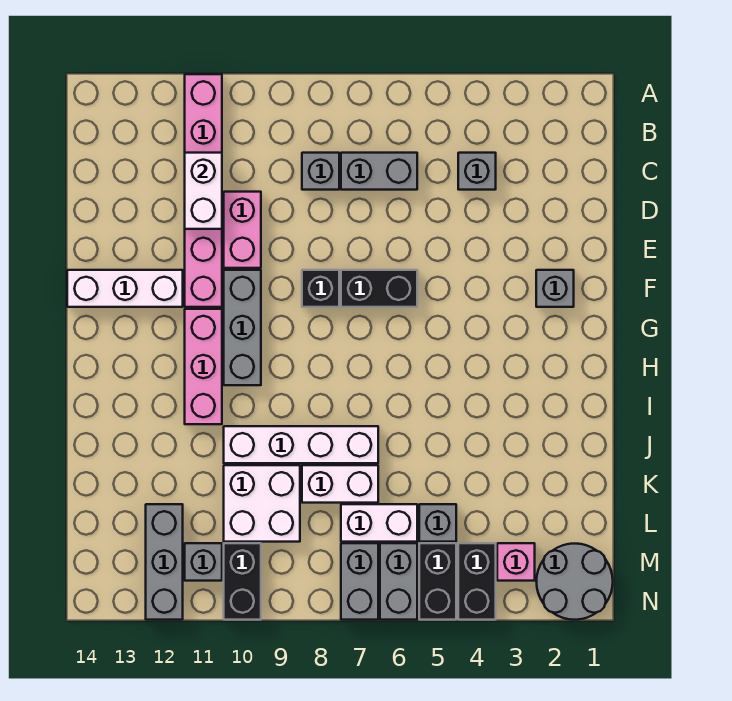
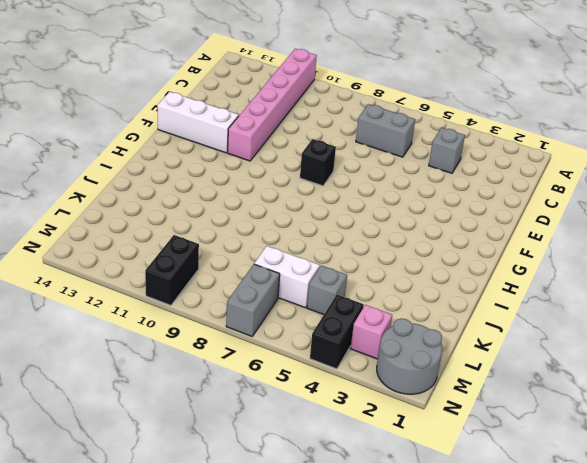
none -> grey brick C8 level 1
none -> pink brick D10:E10 level 1
none -> grey brick F2 level 1

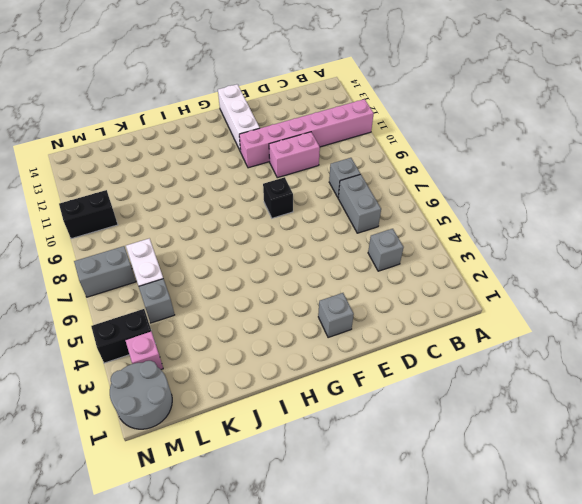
none -> black brick F6:F7 level 1
none -> grey brick F10:H10 level 1
none -> pink brick G11:I11 level 1

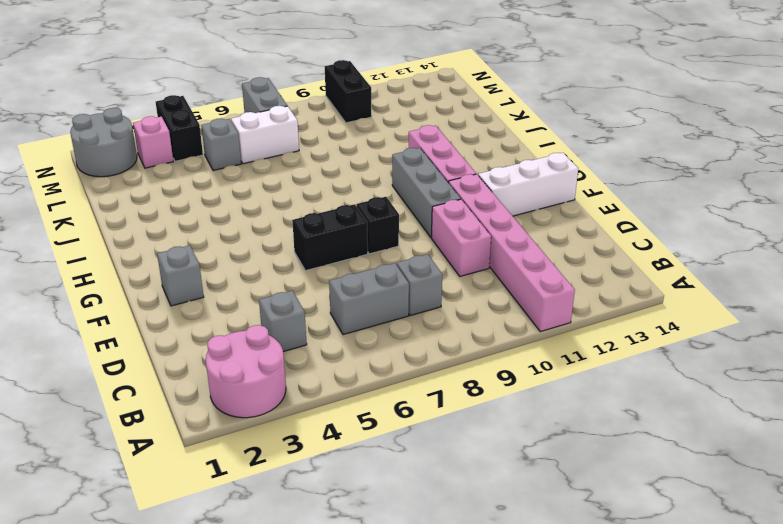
pink round brick A2:B3 level 1 -> none
none -> white brick J7:J10 level 1
none -> white brick K7:K8 level 1
none -> white brick K9:L10 level 1

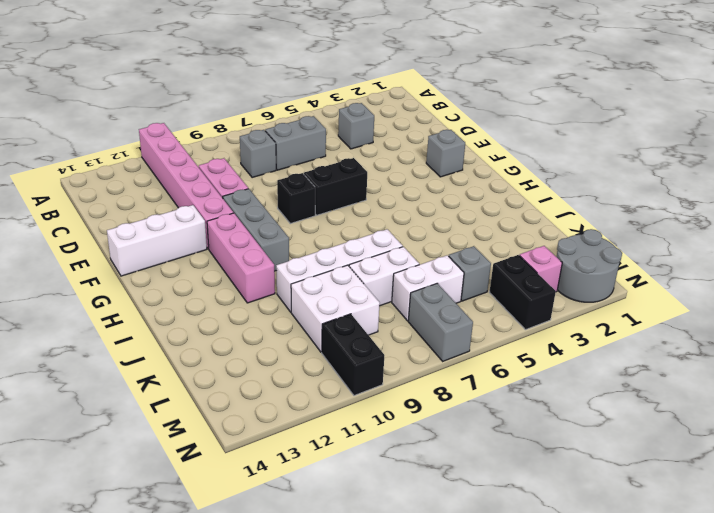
none -> grey brick L12:N12 level 1
none -> black brick M5:N5 level 1
none -> grey brick M6:N6 level 1

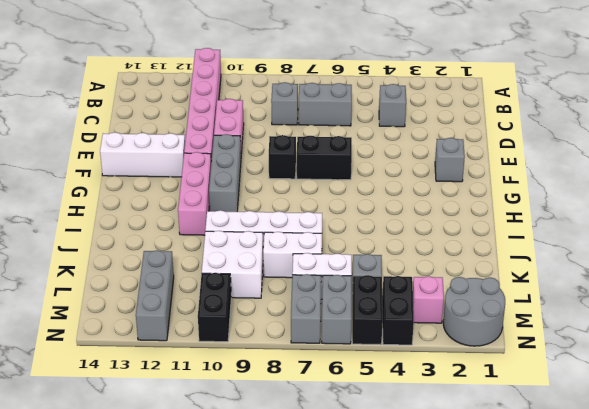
none -> grey brick M11 level 1
none -> white brick C11:D11 level 2

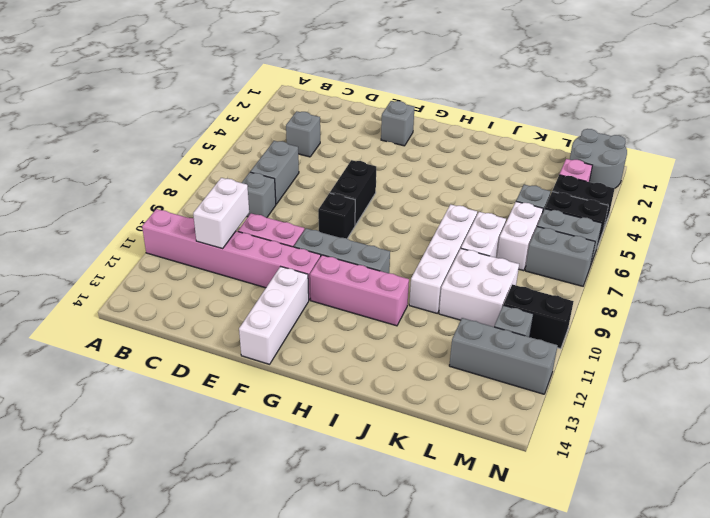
white brick C10:C11 level 2 -> white brick C11:D11 level 2

